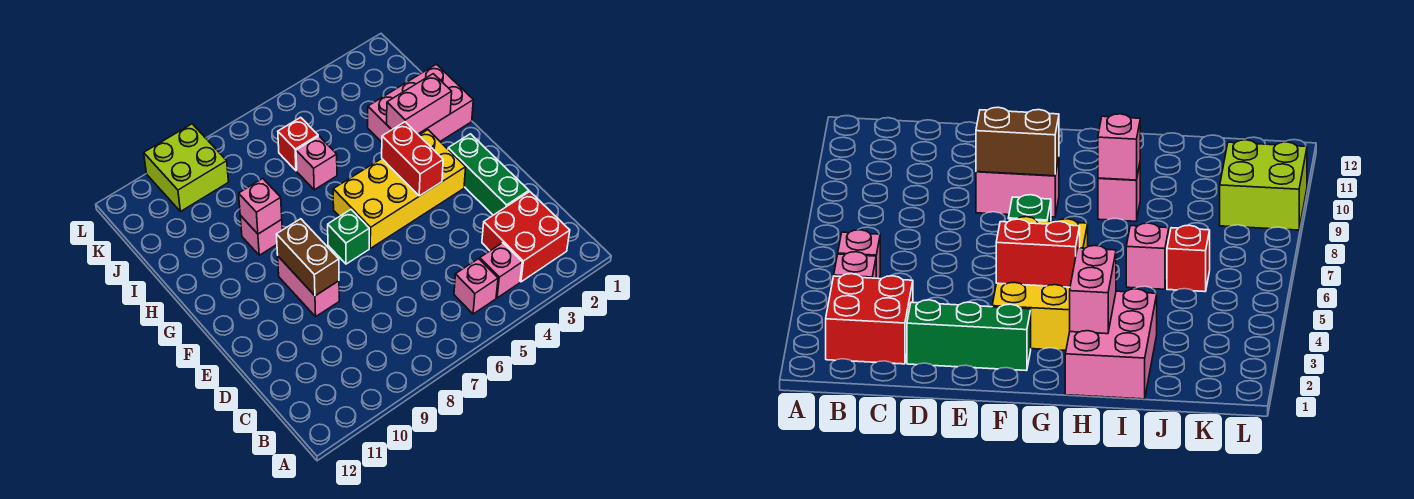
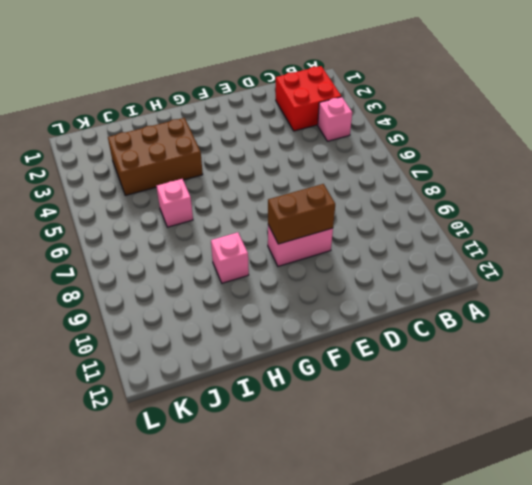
brown brick H3:J4 level 1 -> pink brick H1:I3 level 1
none -> pink brick B5 level 1
none -> green brick D2:F2 level 1
none -> yellow brick F3:G6 level 1

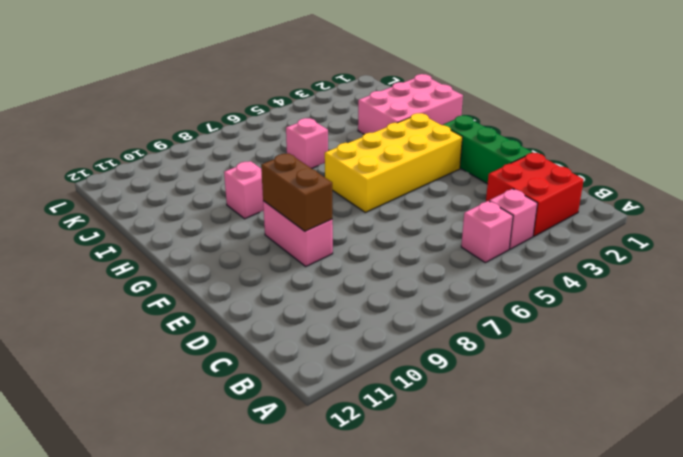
none -> green brick F7 level 1
none -> red brick J6 level 1
none -> lime brick K9:L10 level 1

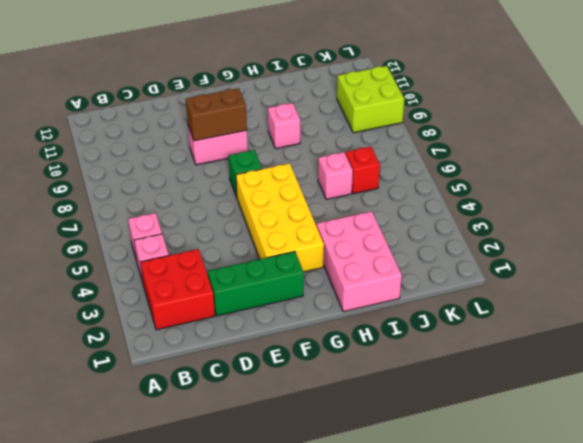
none -> red brick F4:G4 level 2
none -> pink brick H2:H3 level 2
none -> pink brick H9 level 2

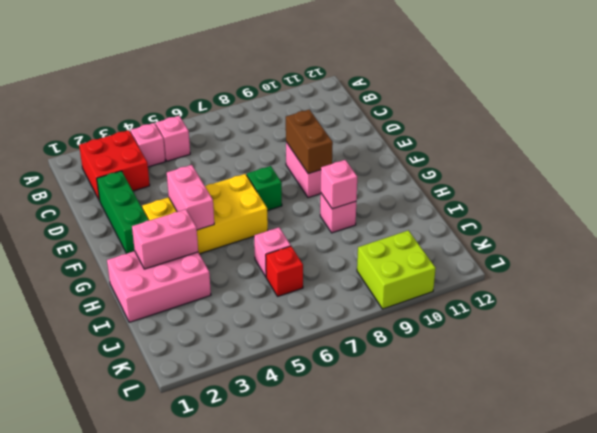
pink brick F4:G4 level 2 -> red brick F4:G4 level 2

